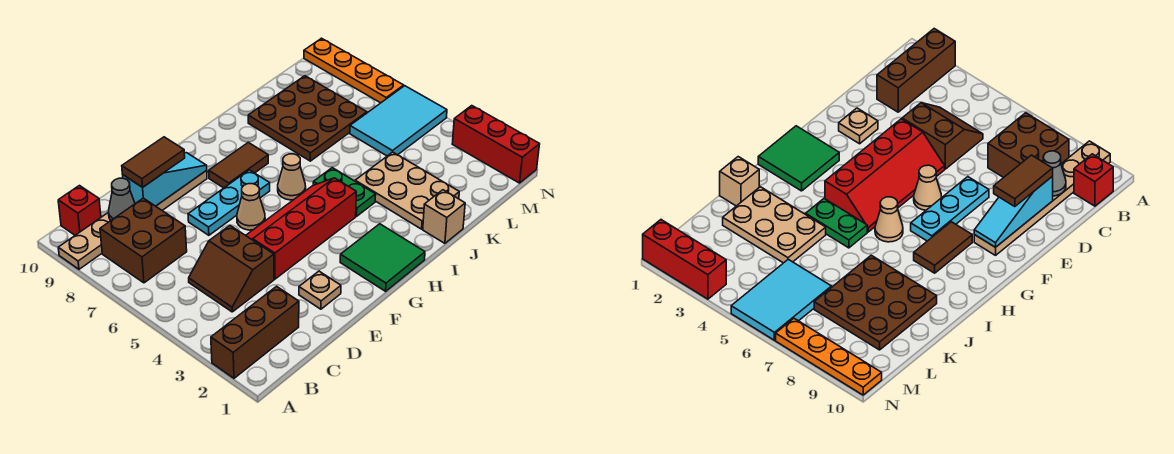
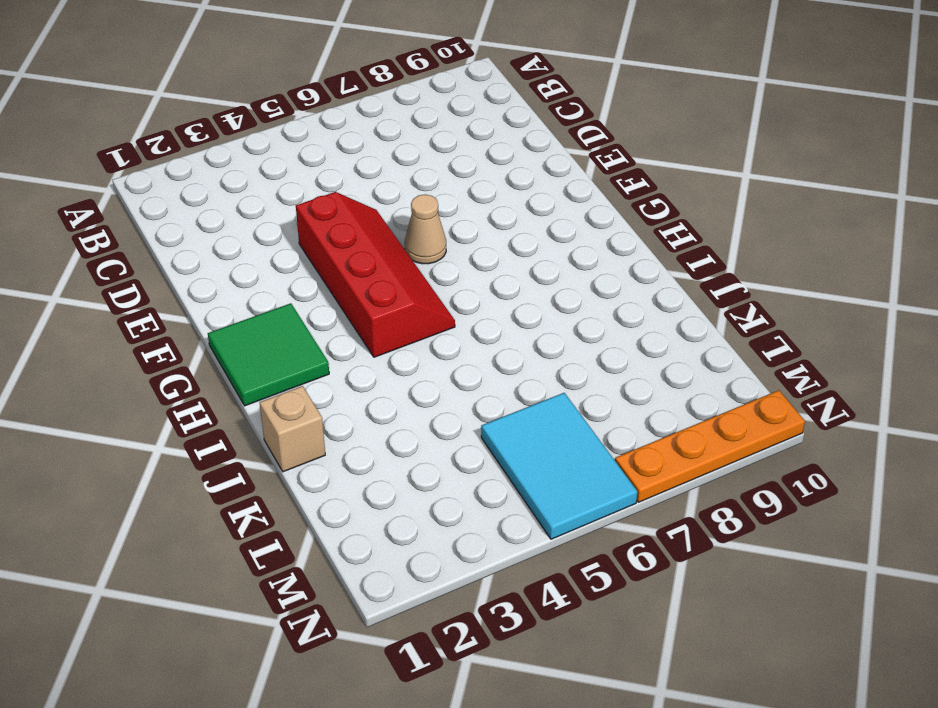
none -> brown brick A2:C2 level 1
none -> tan plate A9:F9 level 1
none -> brown brick B7:C8 level 1

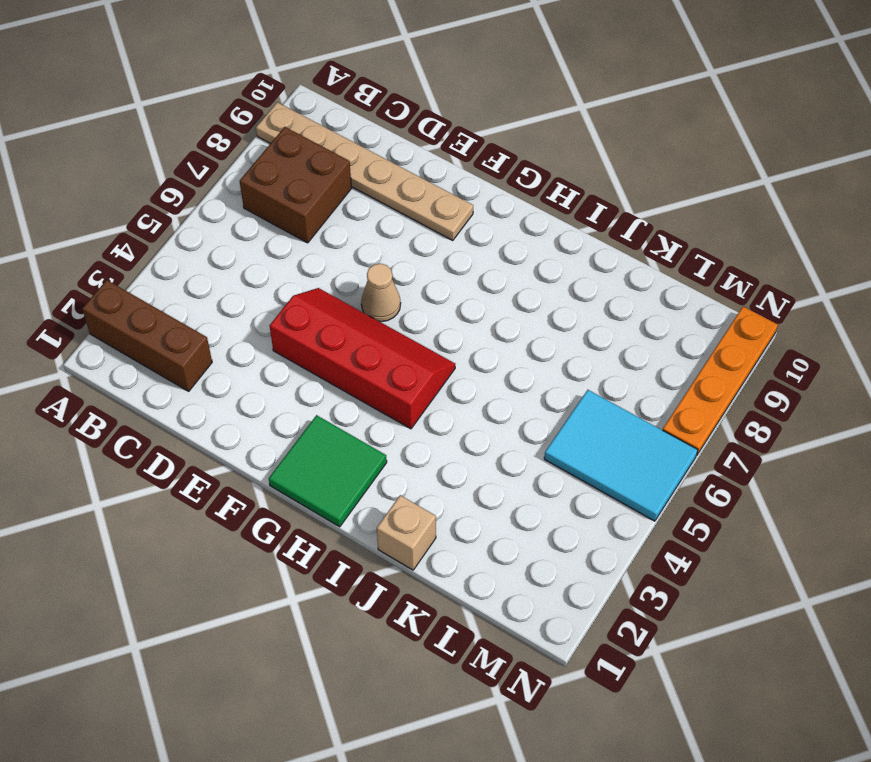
none -> red brick B10 level 1
none -> brown slope C4:D5 level 1 top D
none -> tan plate E2 level 1

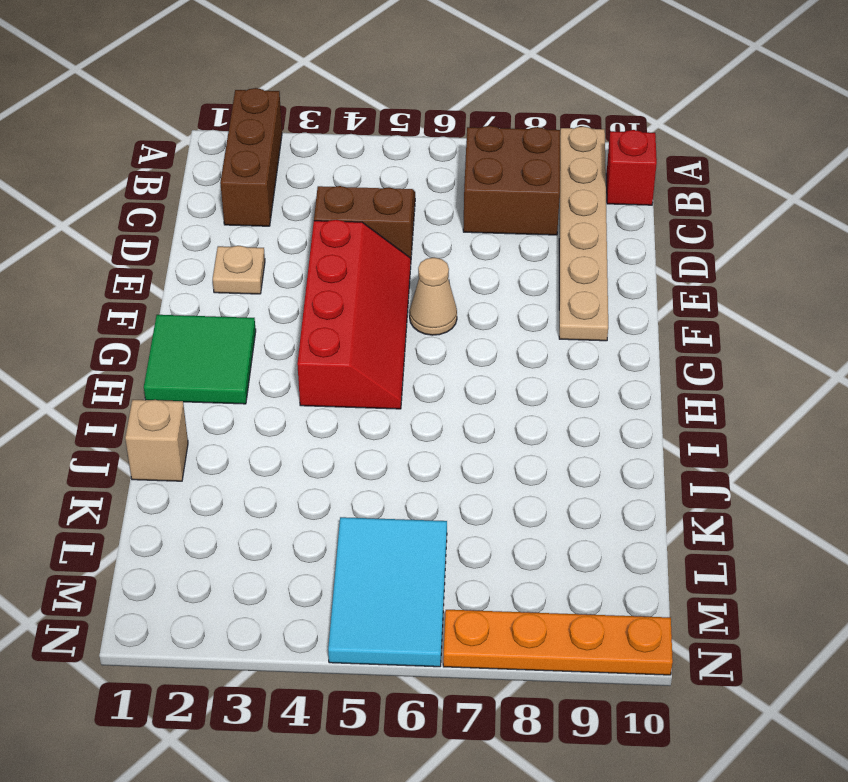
none -> cyan plate E7:G7 level 1
none -> brown tile G8:H8 level 1
none -> tan cone H6 level 1

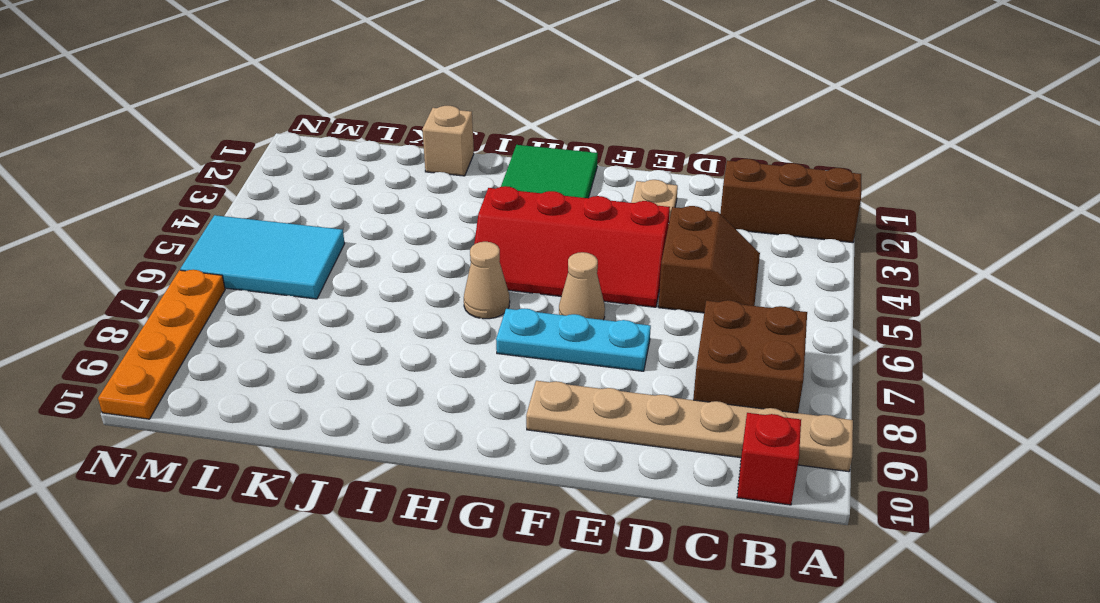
none -> brown tile G8:H8 level 1
none -> green plate I4:I5 level 1
none -> tan plate J2:K4 level 1

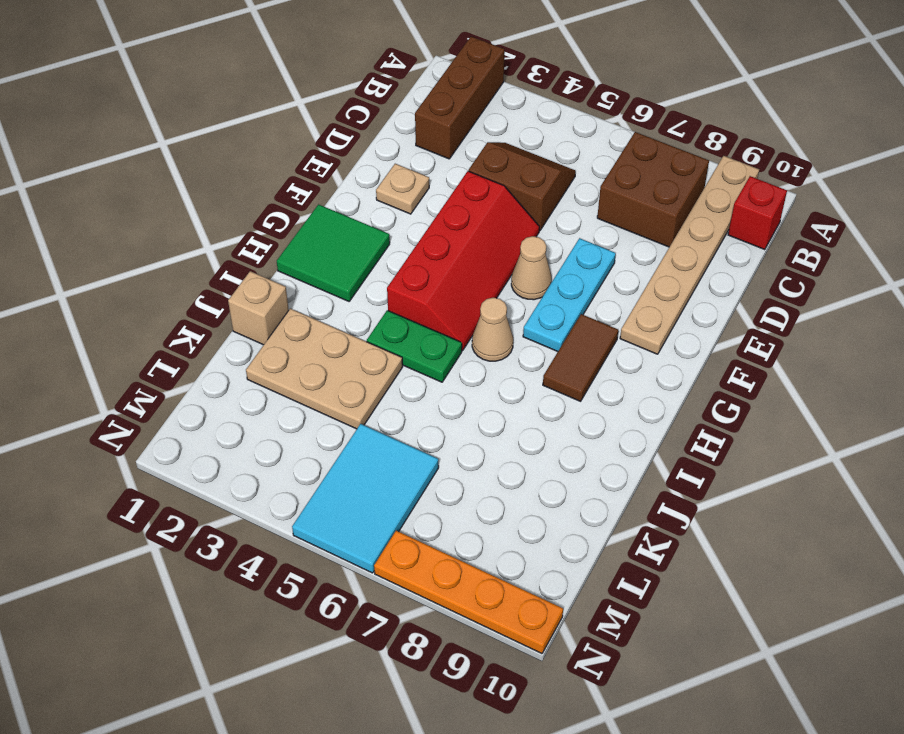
none -> brown plate J7:L9 level 1
none -> red brick N1:N3 level 1
none -> grey cone C9 level 2

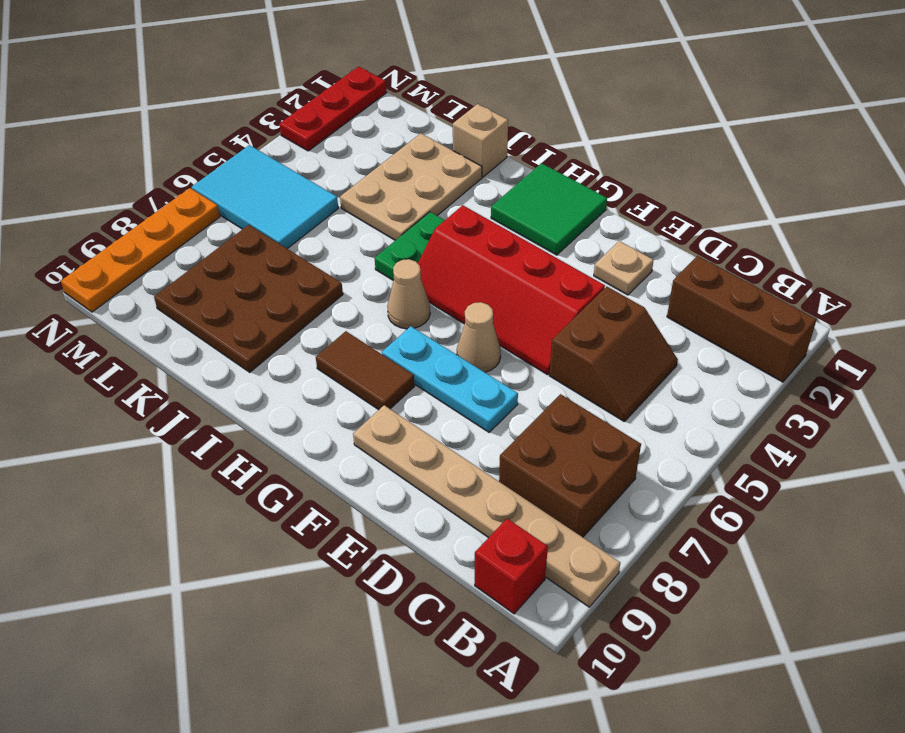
red plate N1:N3 level 1 -> red brick N1:N3 level 1
none -> grey cone C9 level 2
none -> cyan slope D9:F9 level 2 top D
none -> brown tile D9:E9 level 3

